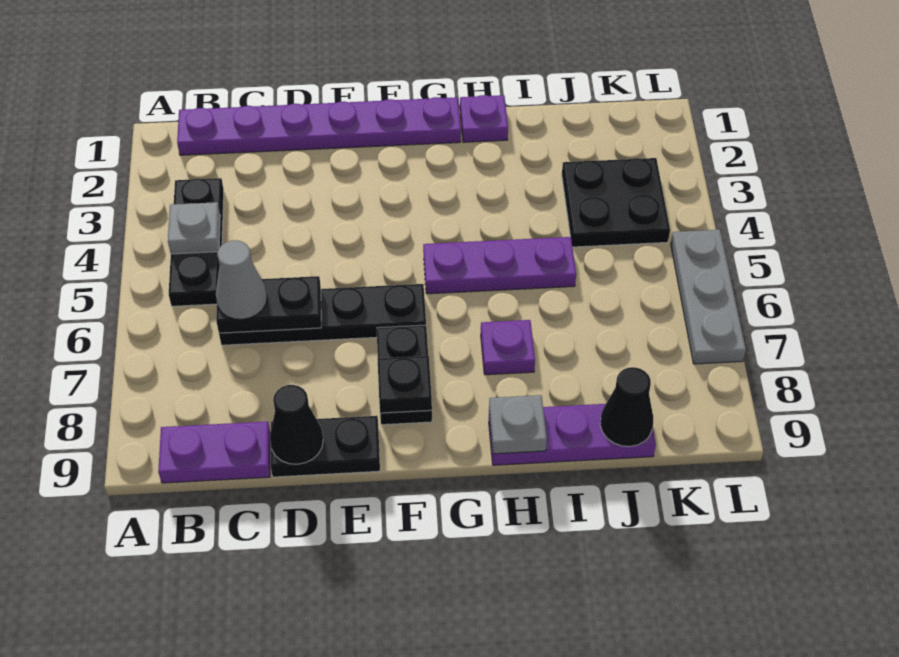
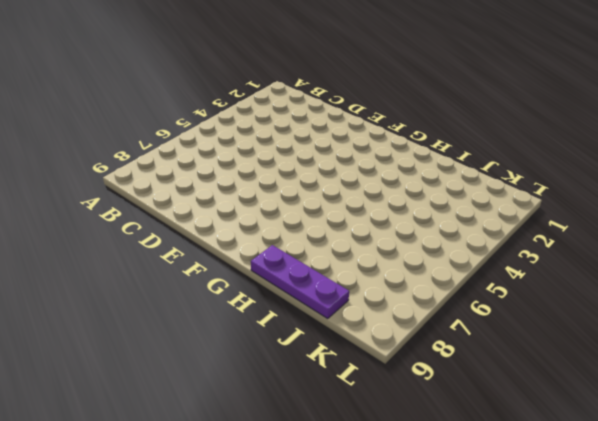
none -> purple plate B1:G1 level 1
none -> black plate B3:B5 level 1
none -> purple plate B9:C9 level 1

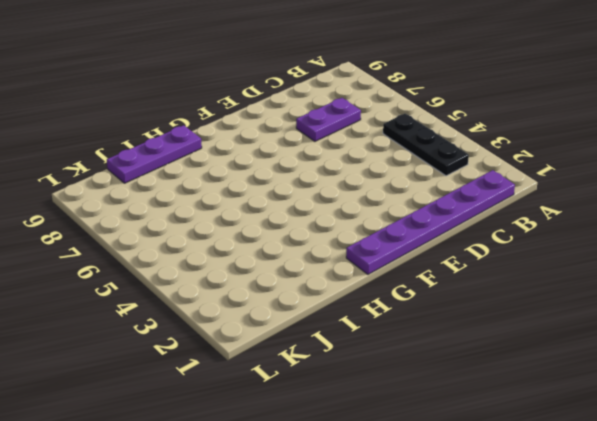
purple plate C7:D7 level 1 -> purple plate B9:C9 level 1
none -> black plate C6:F6 level 1
none -> black plate D9:E9 level 1
none -> black plate F7:F8 level 1

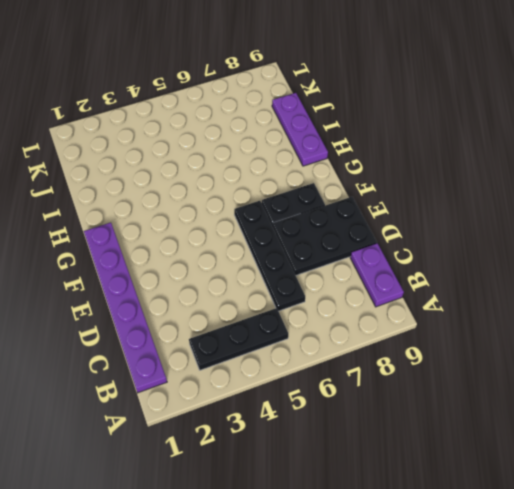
black plate D7:E9 level 1 -> black plate D9:E9 level 1
none -> purple plate G5:I5 level 1
none -> purple plate H1 level 1
none -> purple plate H7 level 1

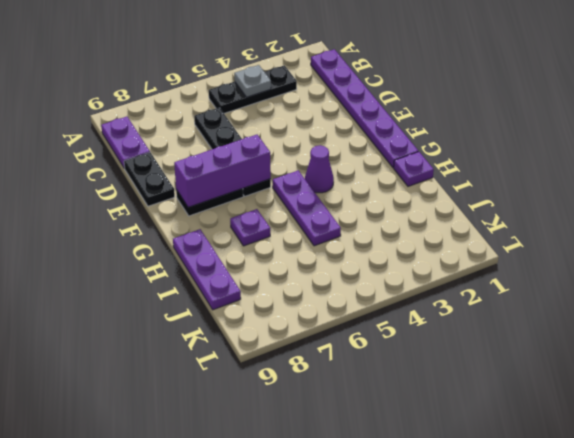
purple brick F6:F8 level 2 -> black plate F8 level 2
purple cone G4 level 1 -> none
none -> black plate J3:K4 level 1
none -> grey plate L5:L7 level 1
none -> black plate C6:D6 level 2

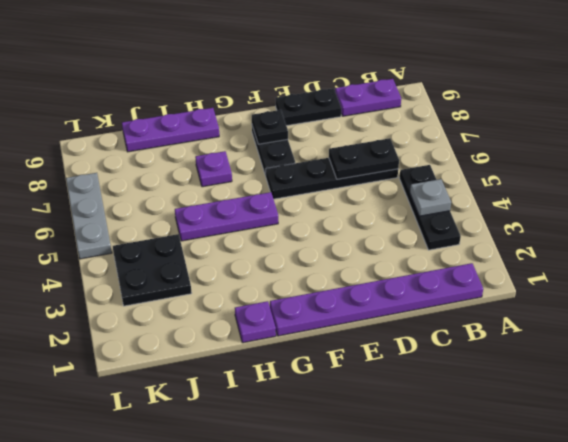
none -> black cone D9 level 2
none -> grey plate H9 level 2
none -> black cone J9 level 2

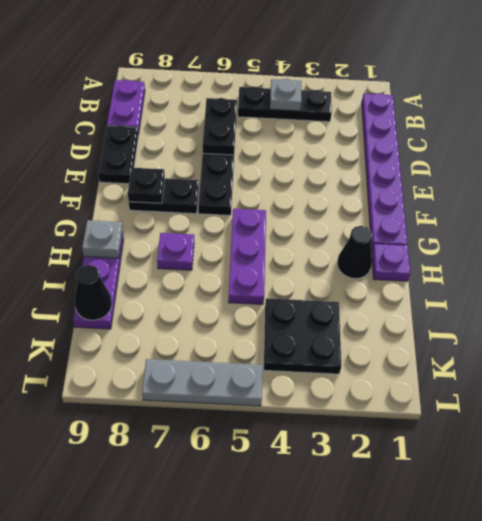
black cone H2 level 1 -> black cone D9 level 2
none -> grey cone C6 level 3

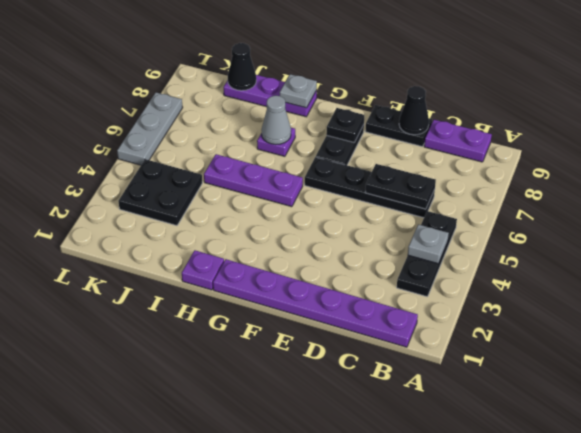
grey cone H7 level 2 -> grey cone C6 level 3

